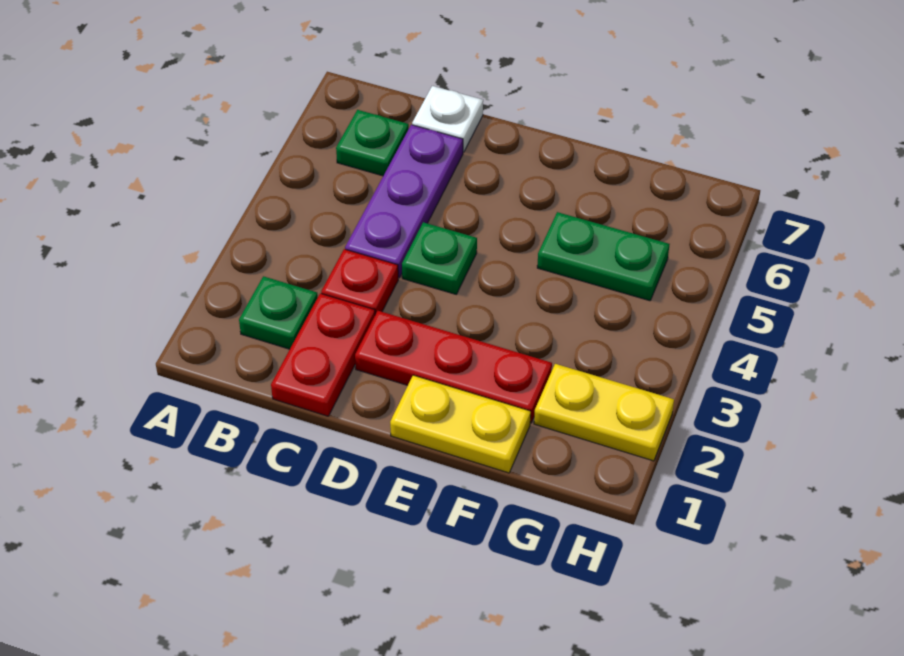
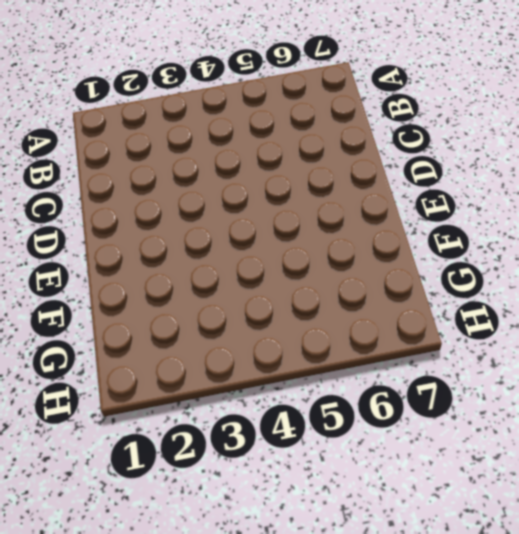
none -> green plate B2 level 1
none -> green plate B6 level 1

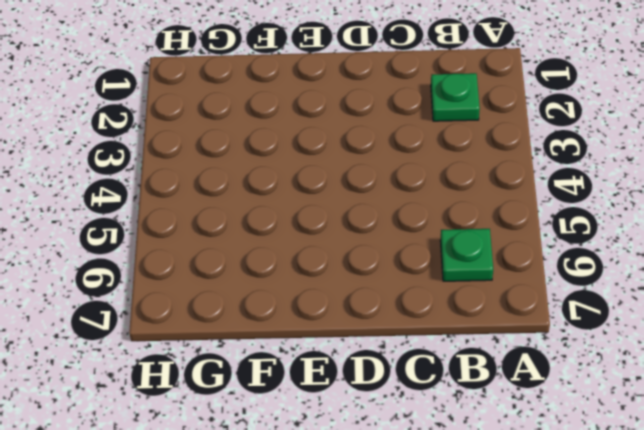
none -> red plate C1:C2 level 1
none -> red plate C3 level 1

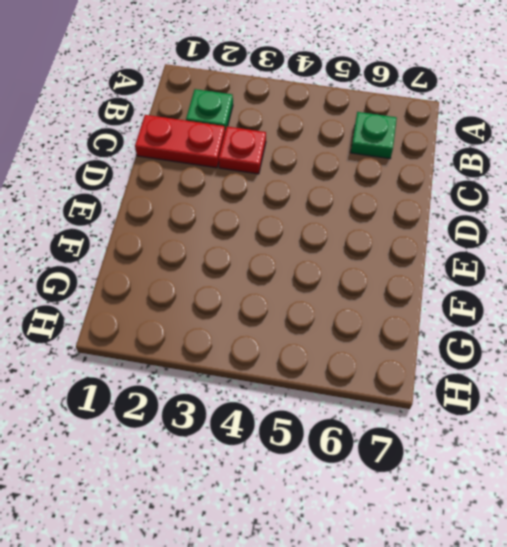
none -> purple plate C4:C6 level 1
none -> white plate C7 level 1

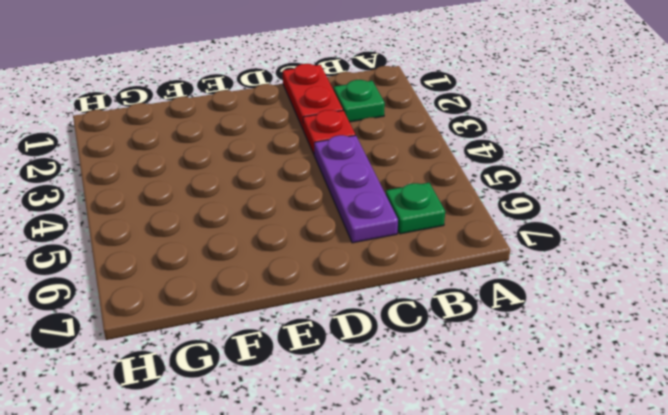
none -> white plate C7 level 1
none -> red plate D2:F2 level 1

